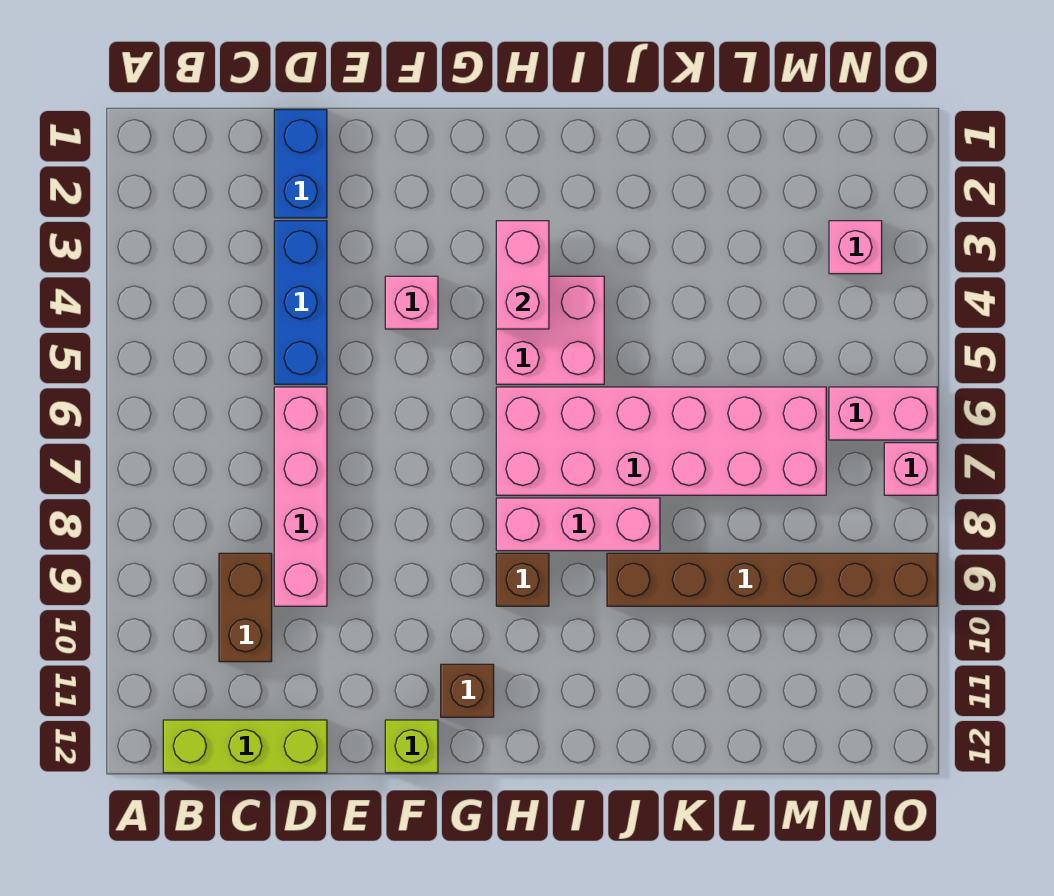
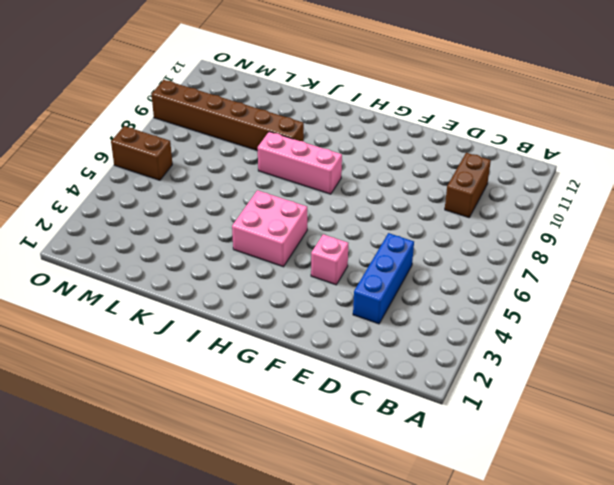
brown brick N6:O6 level 1 -> pink brick N6:O6 level 1
none -> lime brick B12:D12 level 1
none -> blue brick D1:D2 level 1
none -> pink brick D6:D9 level 1

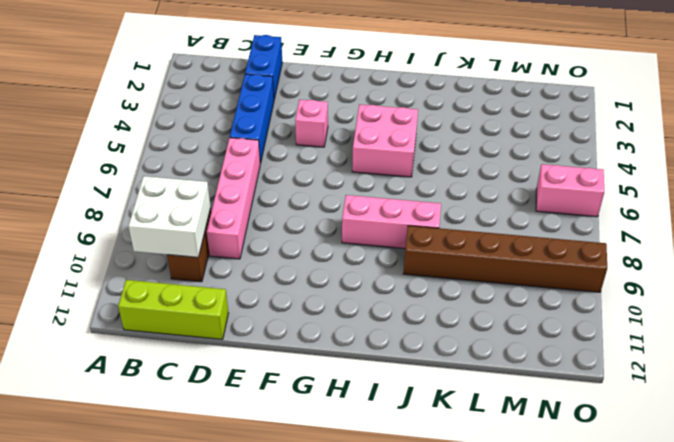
white brick B9:C10 level 2 -> none
none -> lime brick F12 level 1
none -> brown brick G11 level 1
none -> pink brick H6:M7 level 1

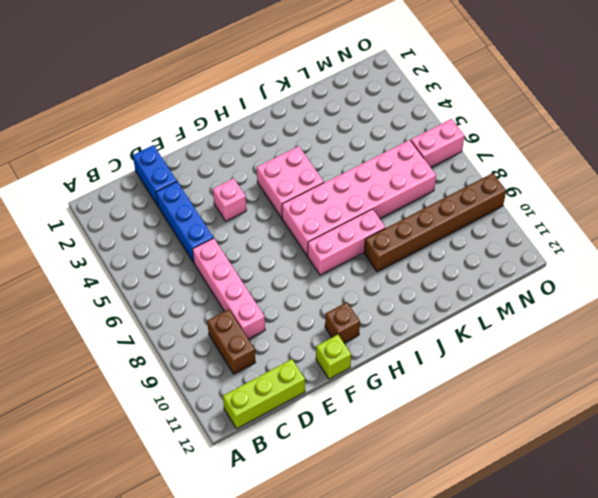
none -> brown brick H9 level 1
none -> pink brick N3 level 1
none -> pink brick O7 level 1

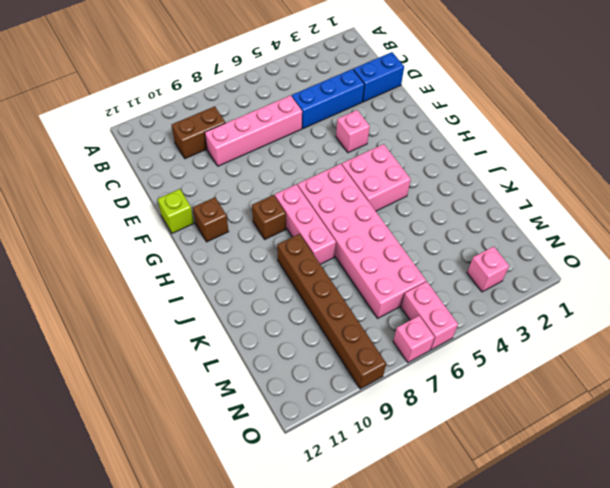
none -> lime brick B12:D12 level 1
none -> pink brick H3:H4 level 2

